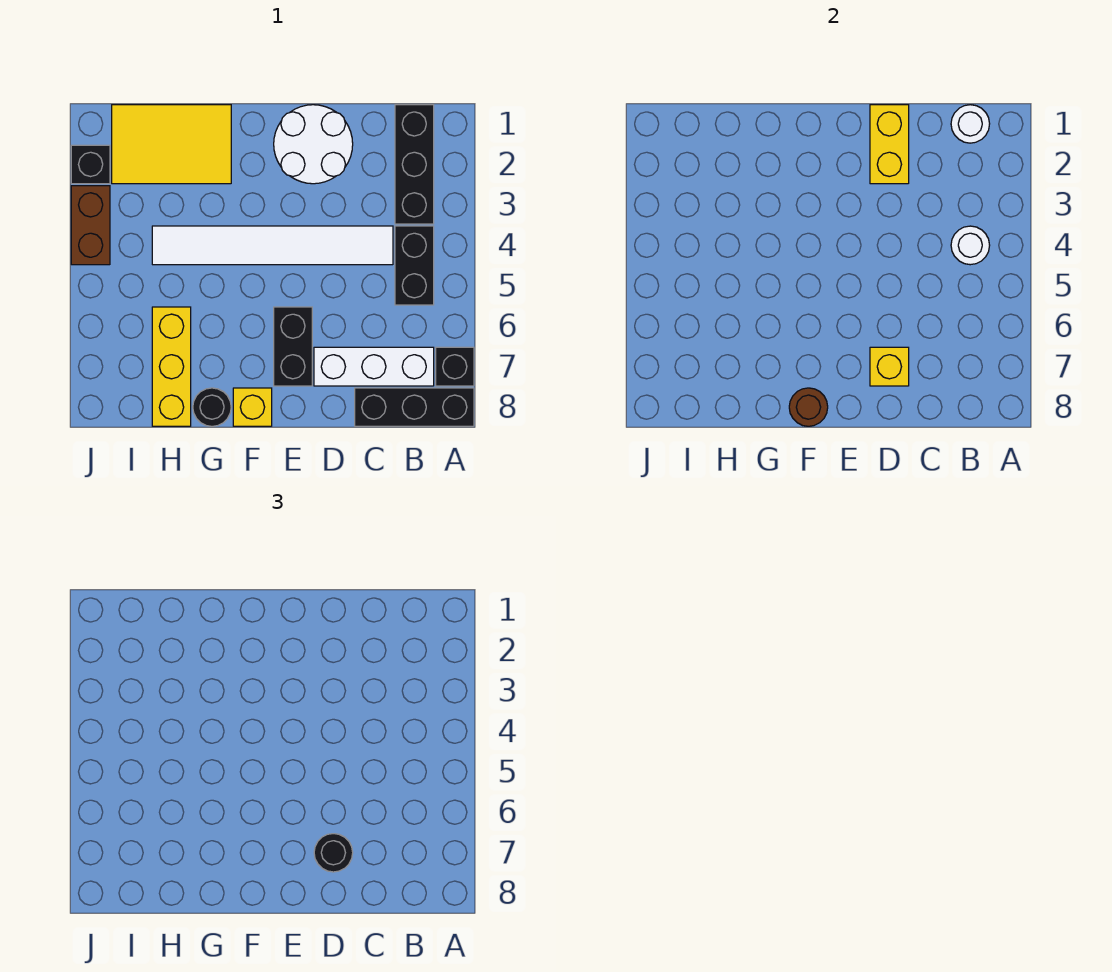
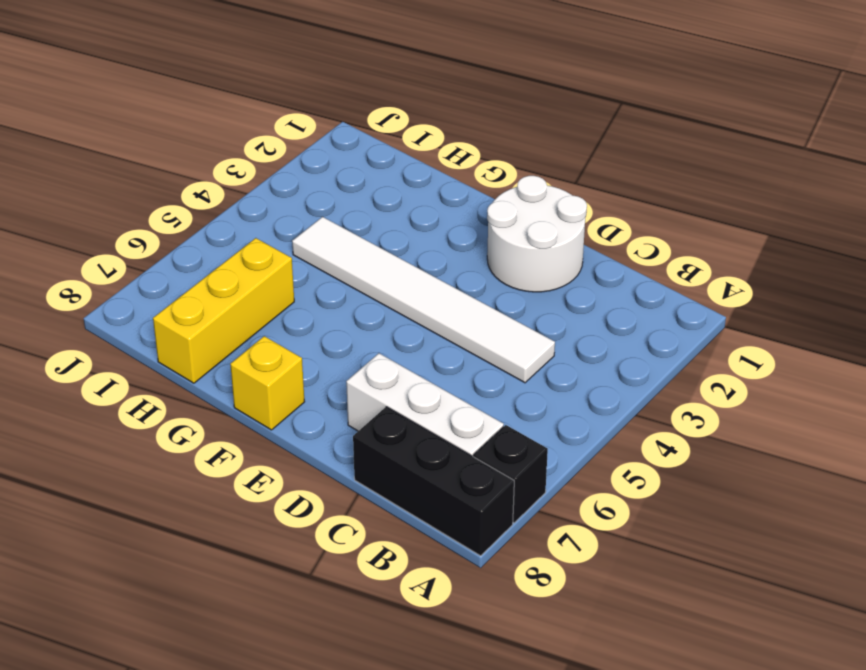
none -> black brick B1:B3 level 1
none -> black brick B4:B5 level 1
none -> black brick E6:E7 level 1

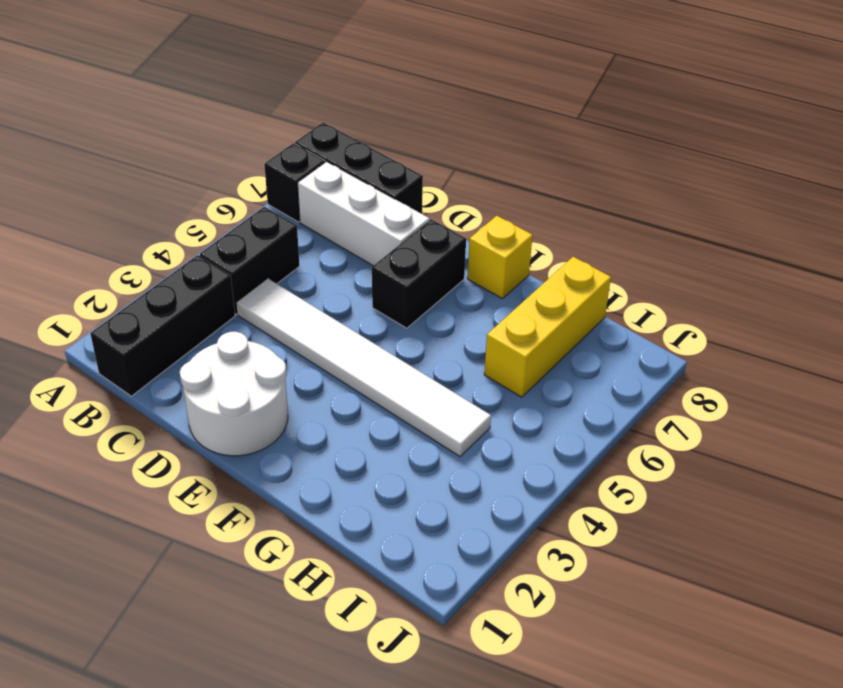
none -> yellow tile G1:I2 level 1
none -> black round brick G8 level 1
none -> black brick J2 level 1

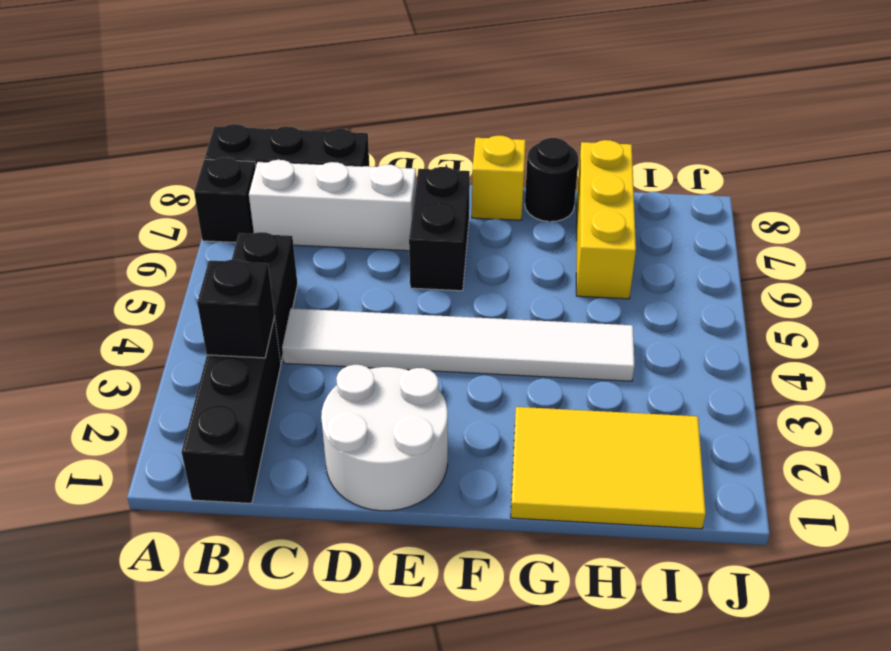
black brick B3 level 2 -> black brick J2 level 1
none -> brown brick J3:J4 level 1
none -> white round brick B1 level 2
none -> white round brick B4 level 2

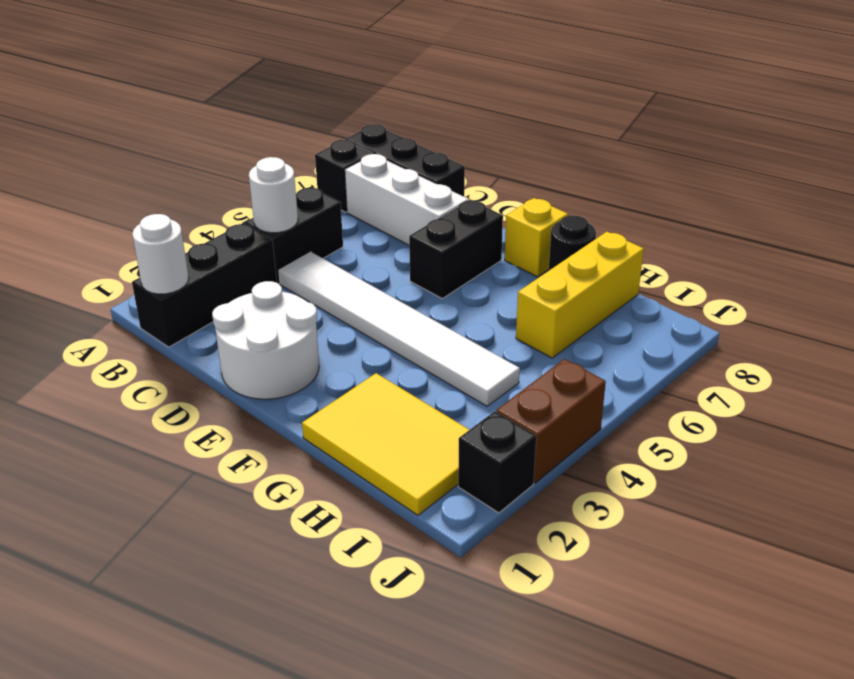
none -> yellow brick D1:D2 level 2
none -> yellow brick D7 level 2
none -> brown round brick F8 level 2

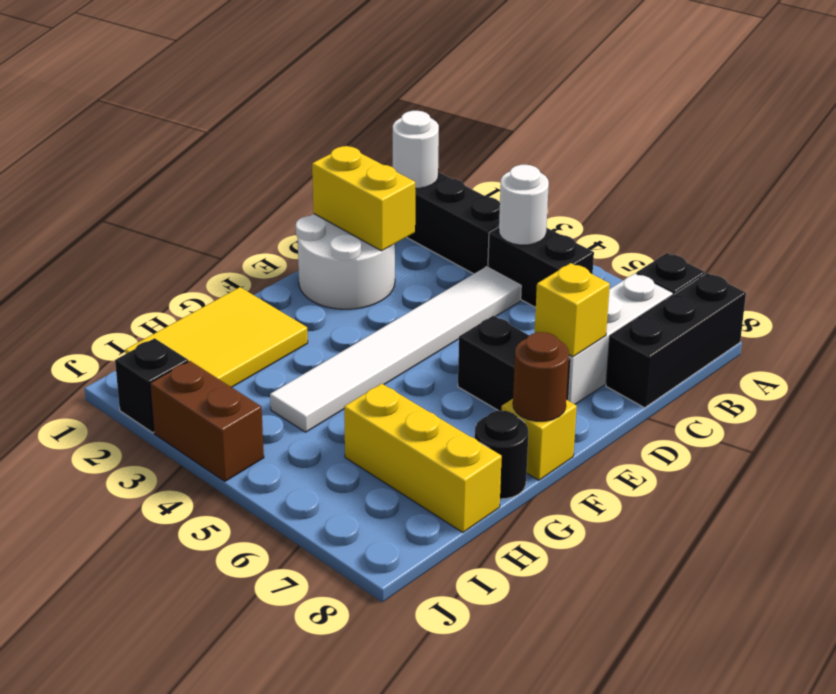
none -> black round brick D7 level 3

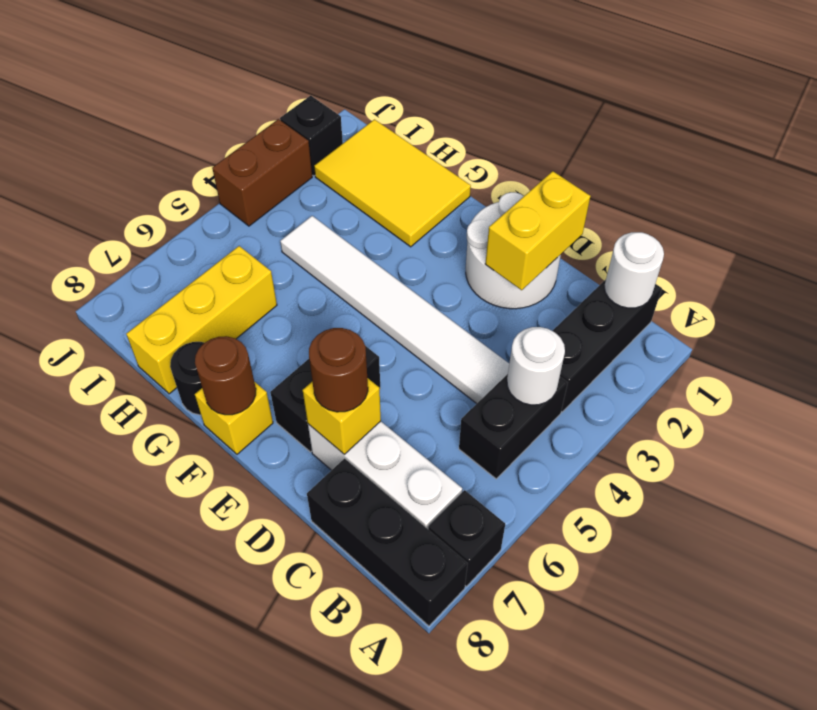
brown round brick D7 level 3 -> black round brick D7 level 3

